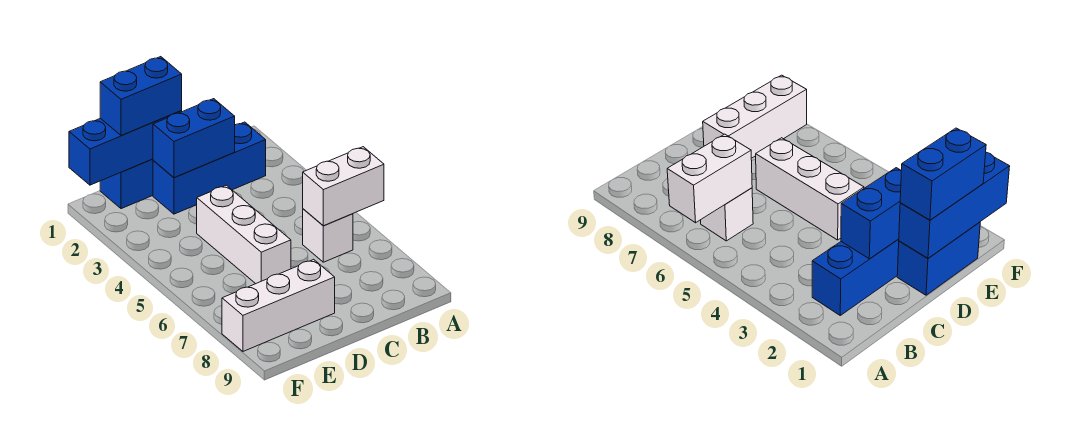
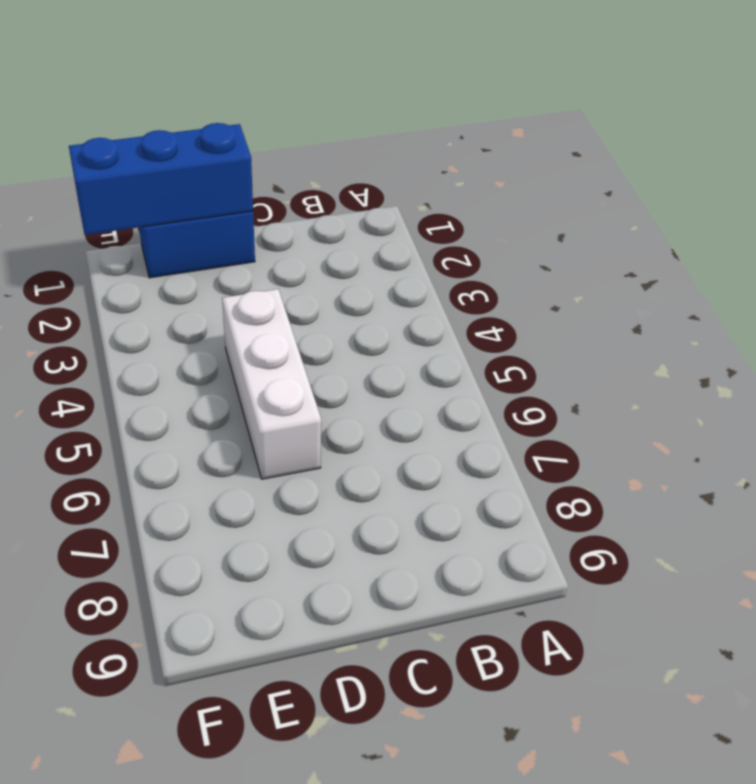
none -> blue brick B2:D2 level 1
none -> white brick B6 level 1

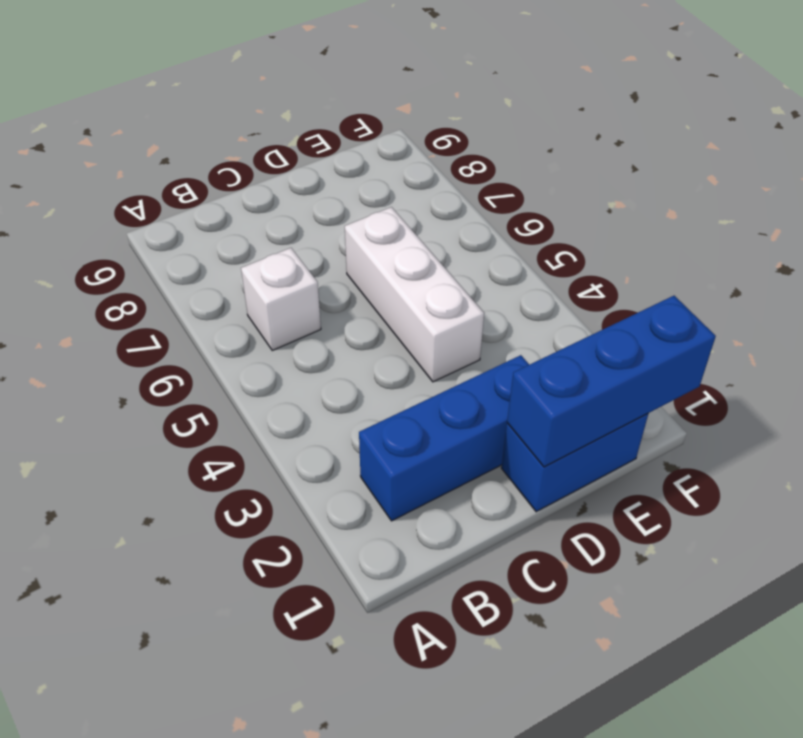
none -> white brick D8:F8 level 1
none -> white brick A6:B6 level 2

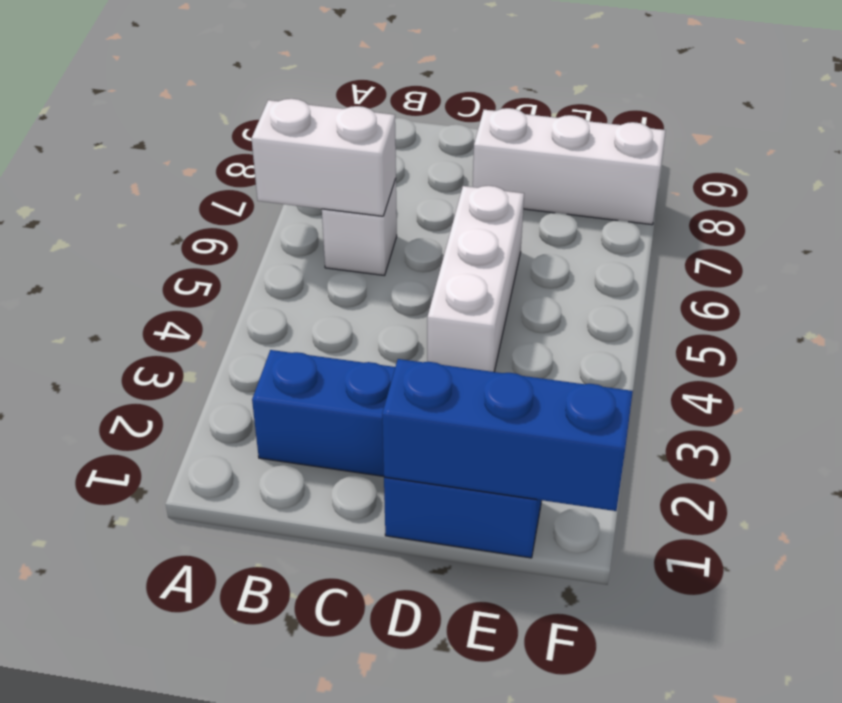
none -> blue brick C2:D2 level 2
none -> blue brick D1:E1 level 3

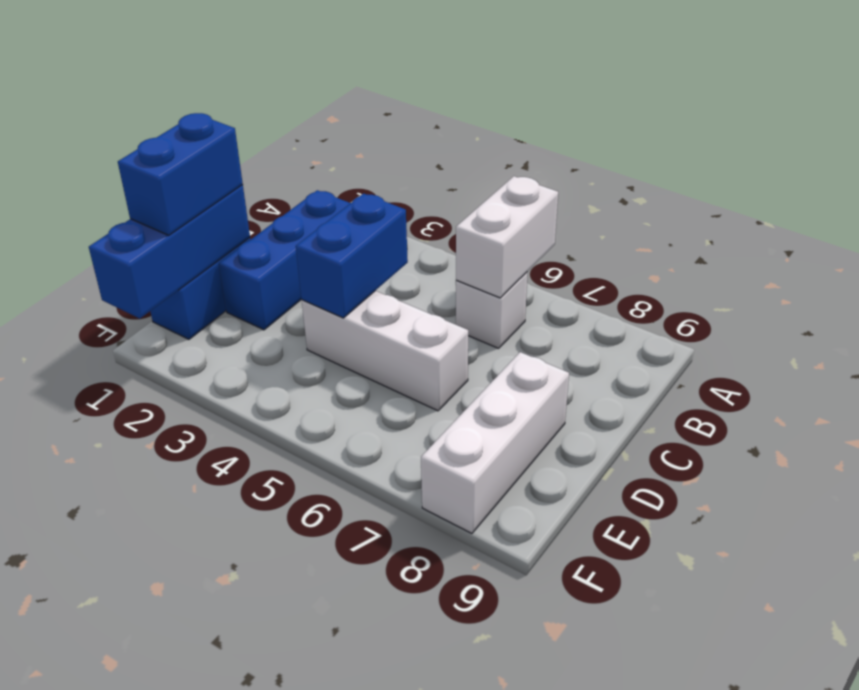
blue brick C4:D4 level 2 -> blue brick C2:D2 level 2

